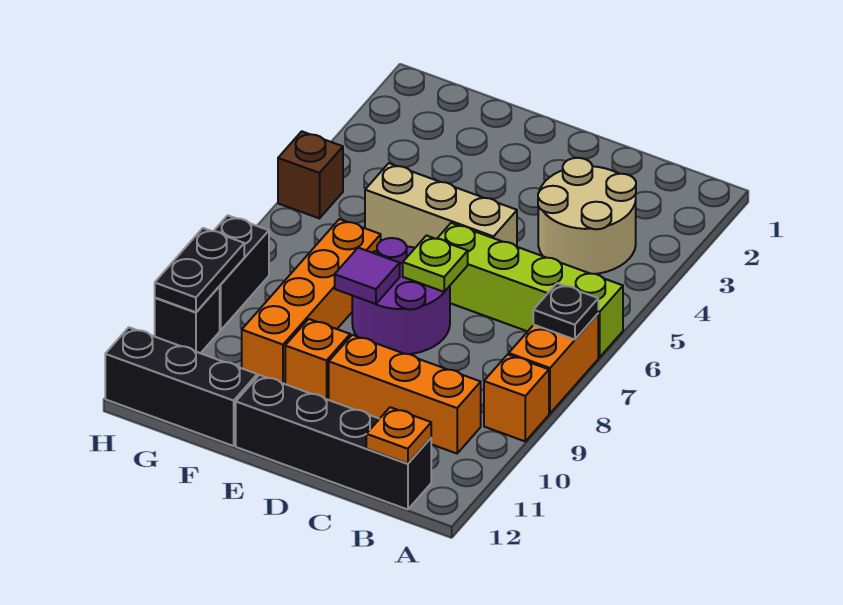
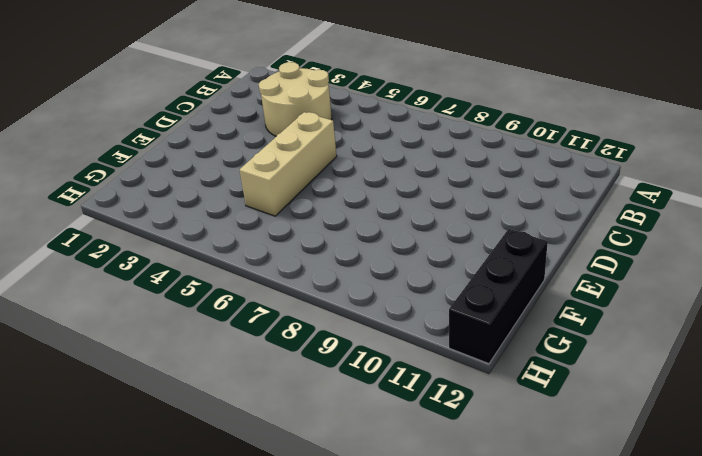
none -> lime brick A6:D6 level 1
none -> orange brick A7:A8 level 1
none -> orange brick A9 level 1

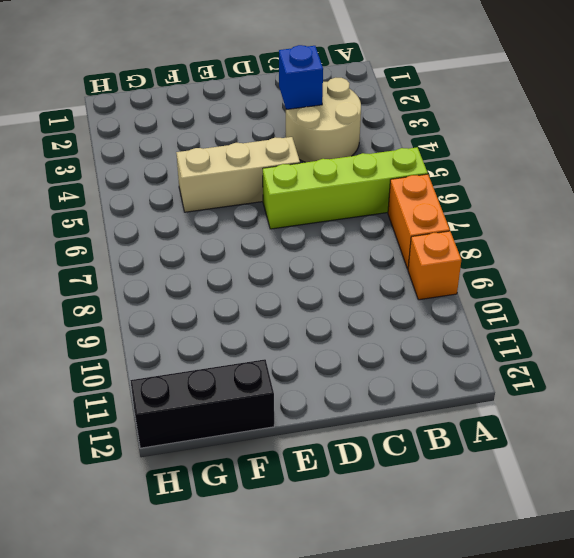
blue brick C3 level 2 -> none
none -> orange brick B10:D10 level 1
none -> black brick B12:E12 level 1
none -> purple round brick D7:E8 level 1

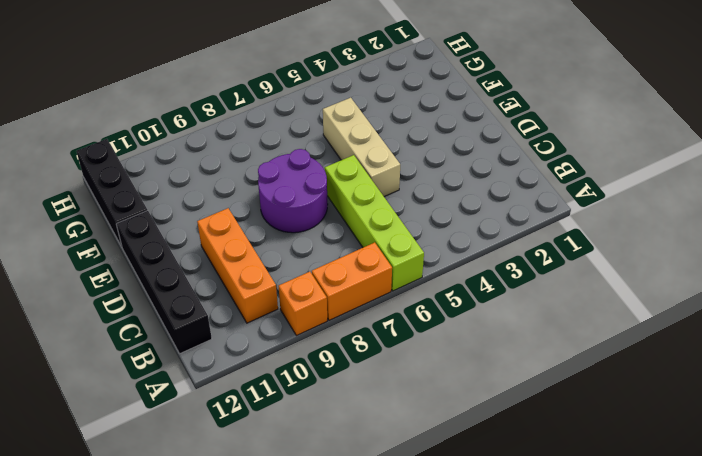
none -> tan round brick B3:C4 level 1
none -> orange brick E10 level 1
none -> orange brick F7:F10 level 1

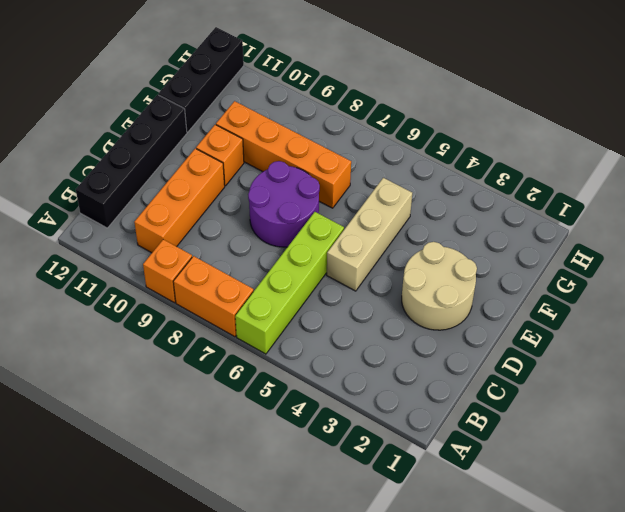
tan round brick D2:E3 level 1 -> tan round brick B3:C4 level 1
none -> brown brick H5 level 1
none -> black brick H8:H9 level 1
none -> black brick H10 level 1

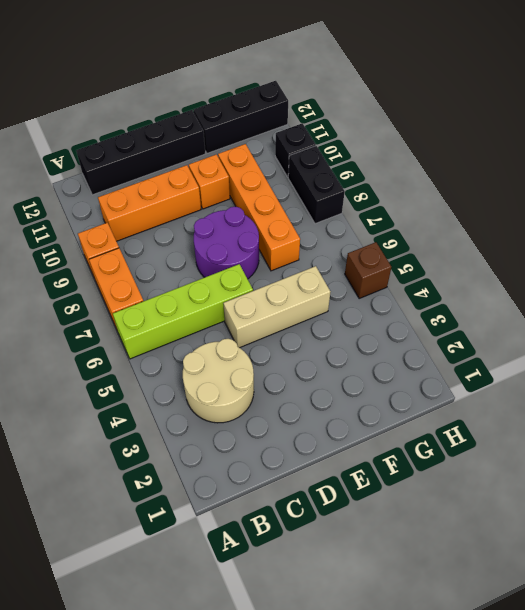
none -> black plate A7 level 2
none -> orange plate B12 level 2
none -> lime plate D7 level 2

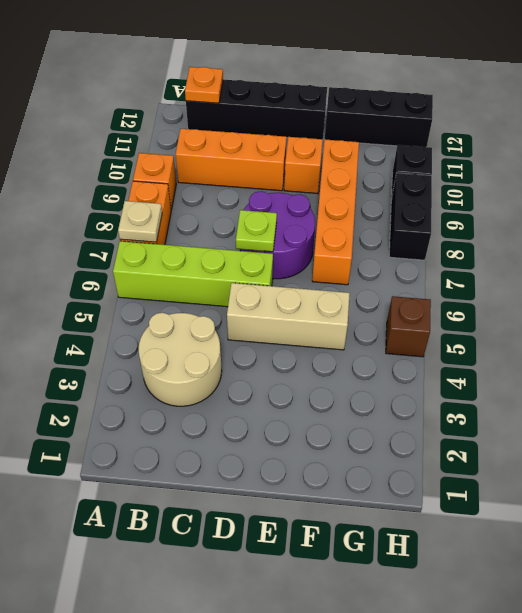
tan plate A7 level 2 -> black plate A7 level 2
none -> purple tile E8 level 2
none -> black plate H9:H10 level 2

